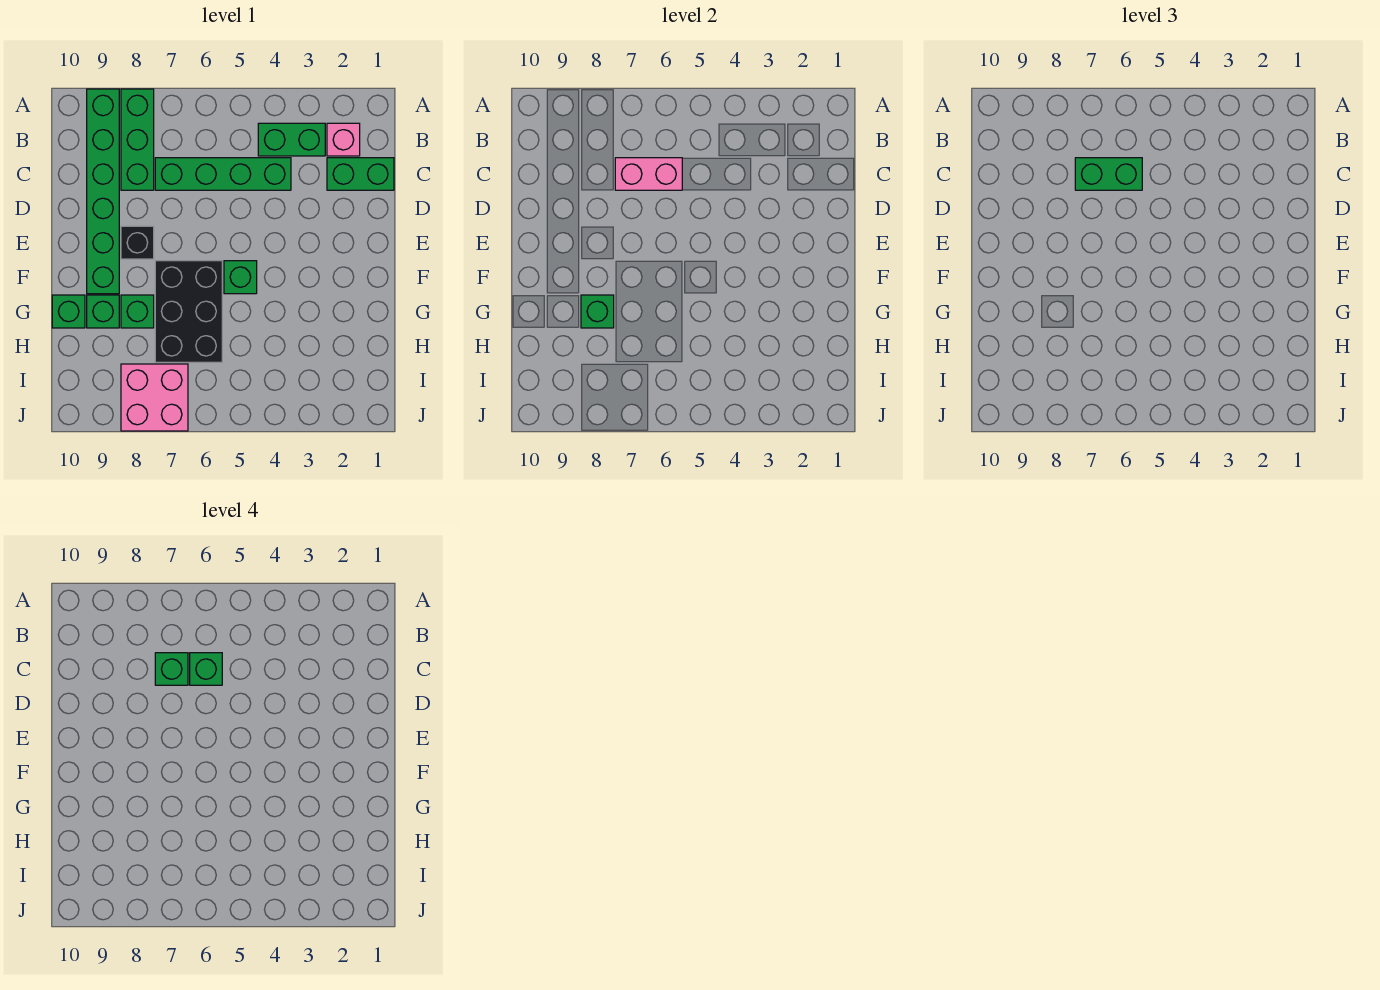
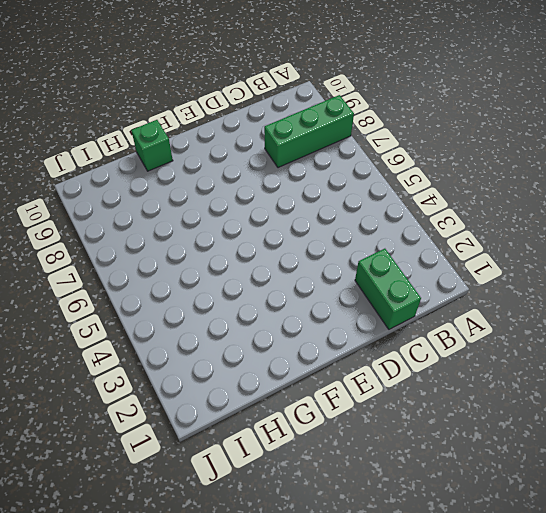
none -> green brick A9:F9 level 1
none -> pink brick B2 level 1
none -> green brick B3:B4 level 1

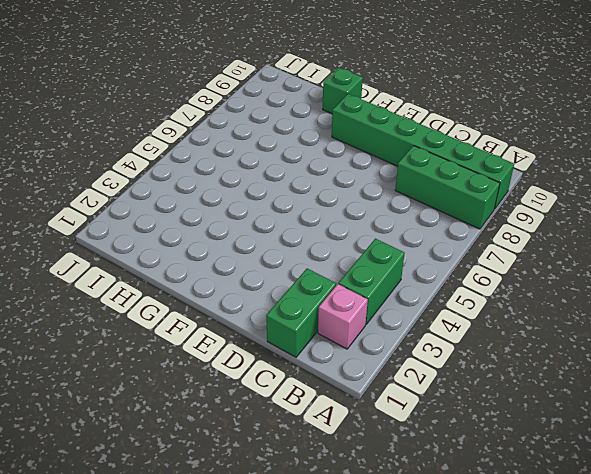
none -> green brick C4:C7 level 1
none -> black brick E8 level 1
none -> green brick F5 level 1

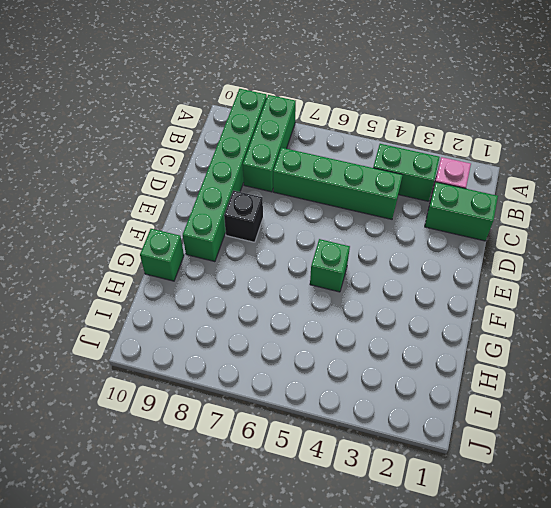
none -> black brick F6:H7 level 1
none -> green brick G8 level 1
none -> green brick G9 level 1

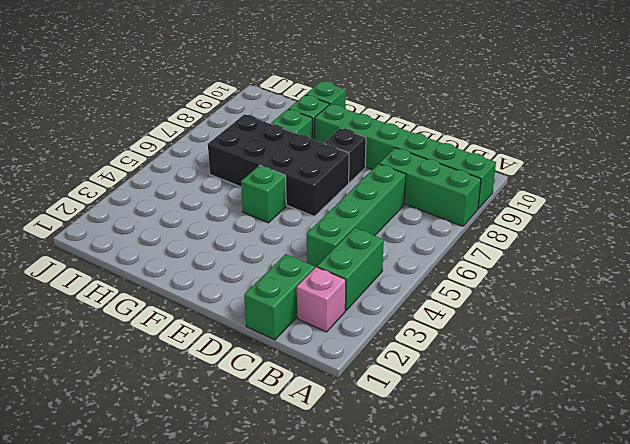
black brick E6:H7 level 1 -> black brick F6:H7 level 1
none -> pink brick I7:J8 level 1
none -> pink brick C6:C7 level 2
none -> green brick G8 level 2

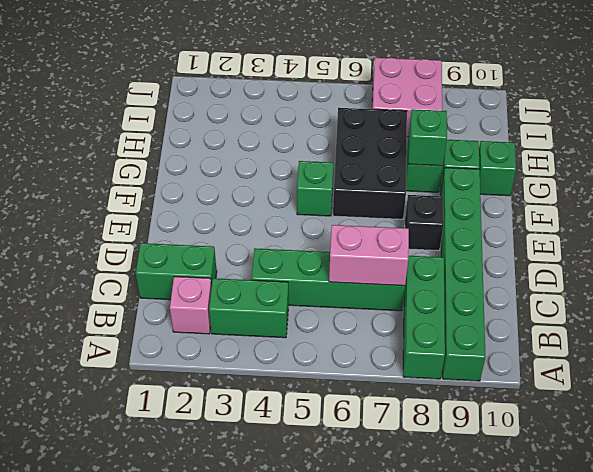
none -> green brick C6:C7 level 3
none -> green brick C6 level 4
none -> green brick C7 level 4

